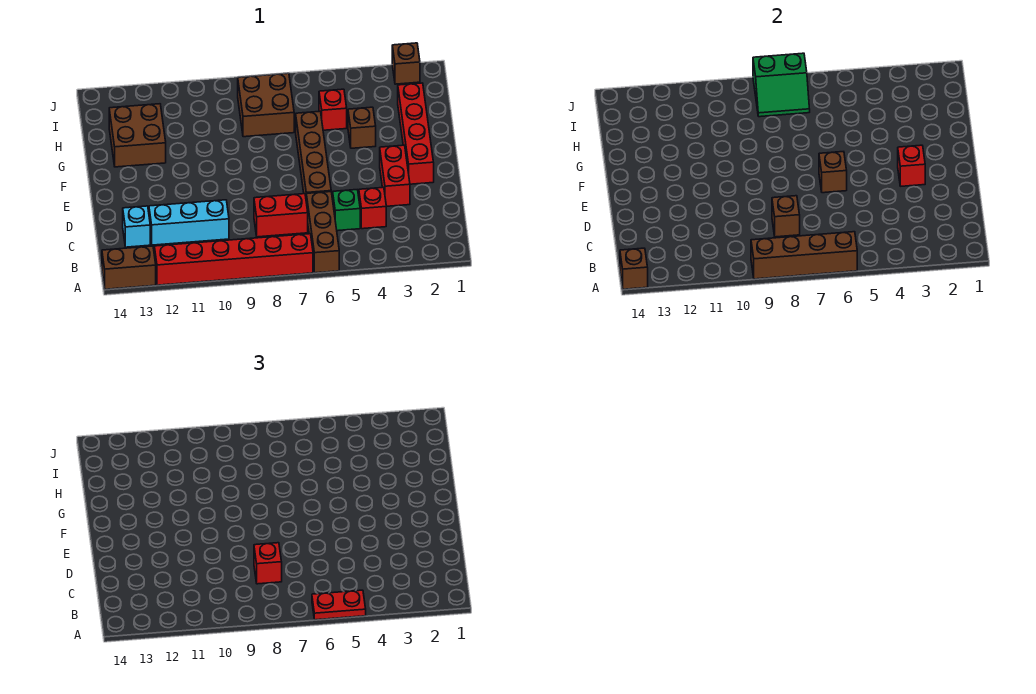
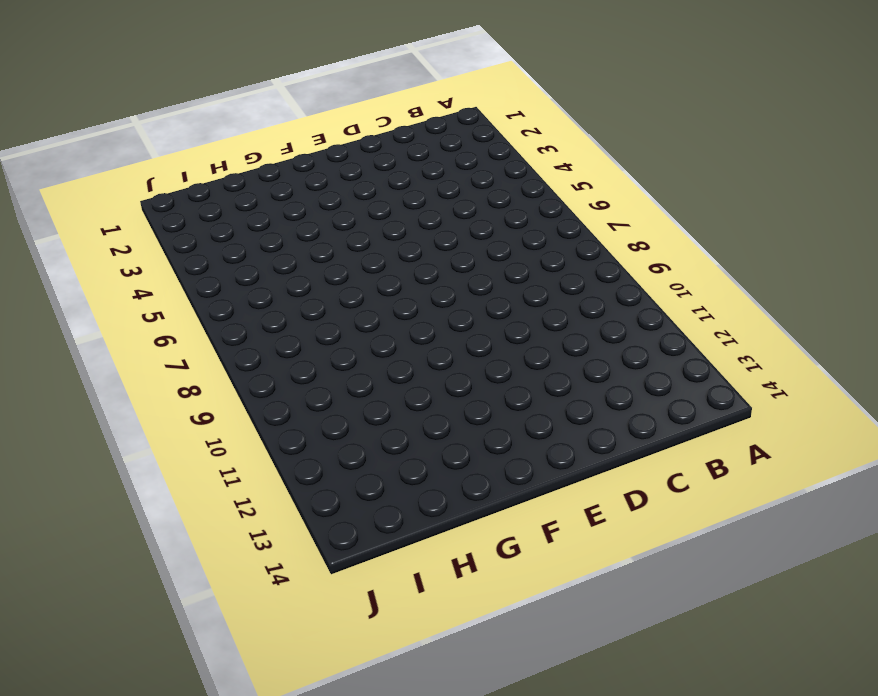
none -> brown brick A6:C6 level 1
none -> red brick A7:A12 level 1
none -> brown brick A13:A14 level 1

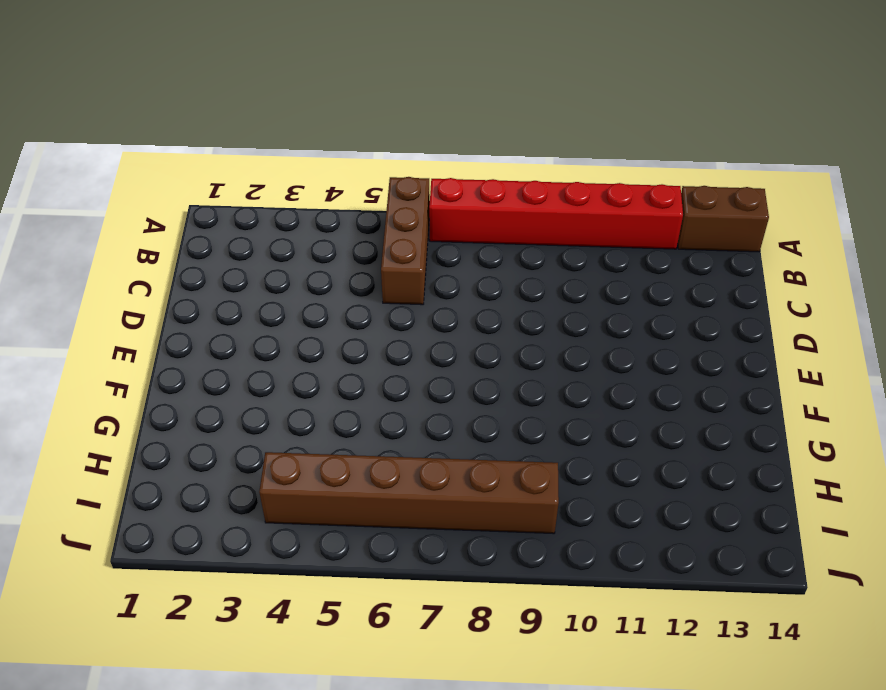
brown brick I4:I9 level 1 -> brown brick H7:I8 level 1
none -> red brick C4 level 1
none -> green brick C5 level 1
none -> red brick C7:C8 level 1

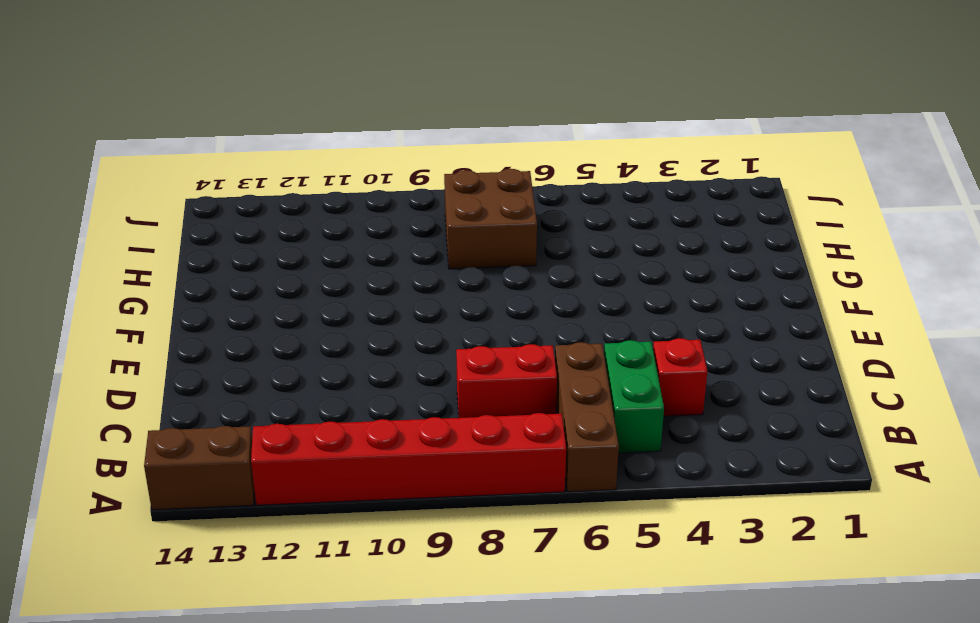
green brick B5:C5 level 1 -> green brick C5 level 1
none -> cyan brick C10:C12 level 1
none -> cyan brick C13 level 1
none -> red brick D3:E3 level 1

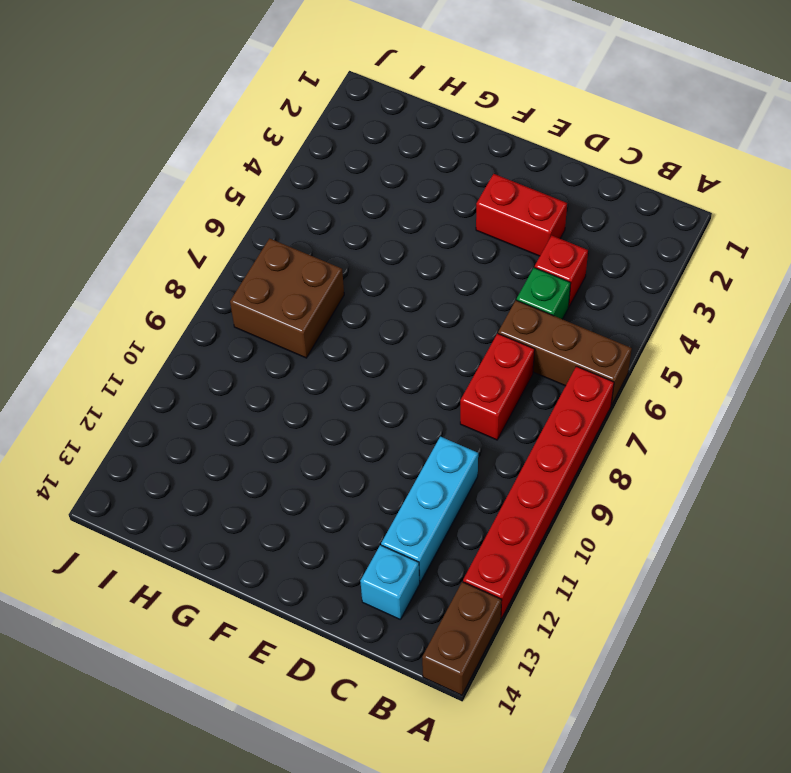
none -> brown brick D6:G6 level 1
none -> red brick E2:H2 level 1
none -> brown brick G4 level 1

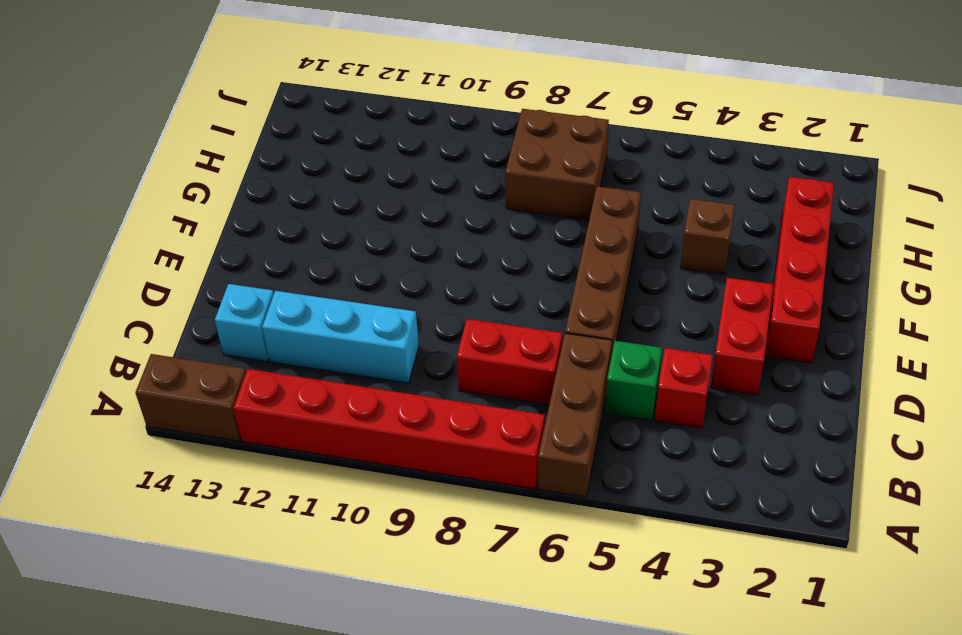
none -> brown brick G12:H13 level 1
none -> red brick H5 level 1
none -> brown brick J2 level 1

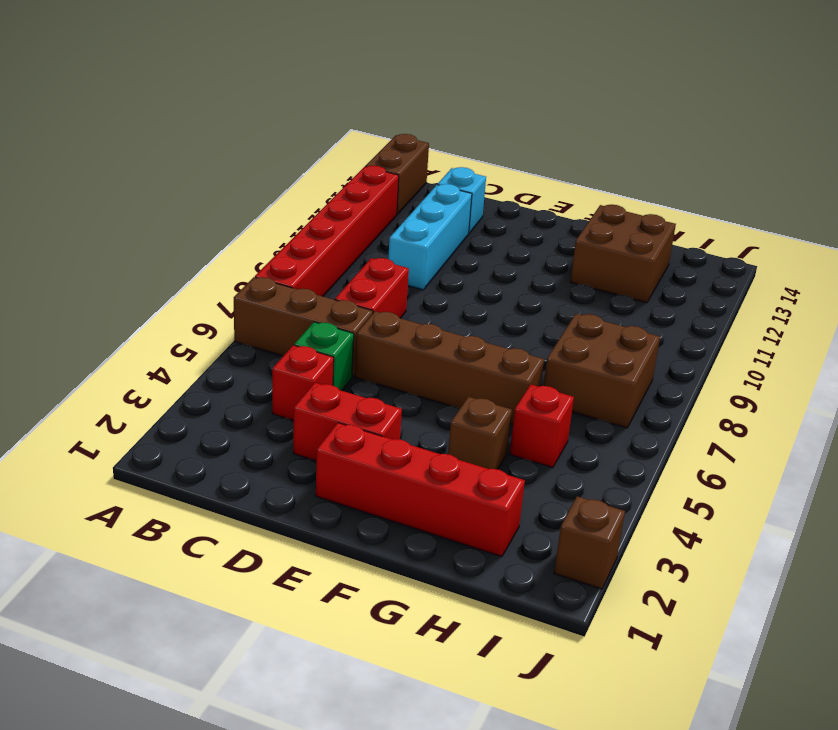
none -> brown brick A6:A9 level 2
none -> brown brick A14 level 2
none -> brown brick C8 level 2

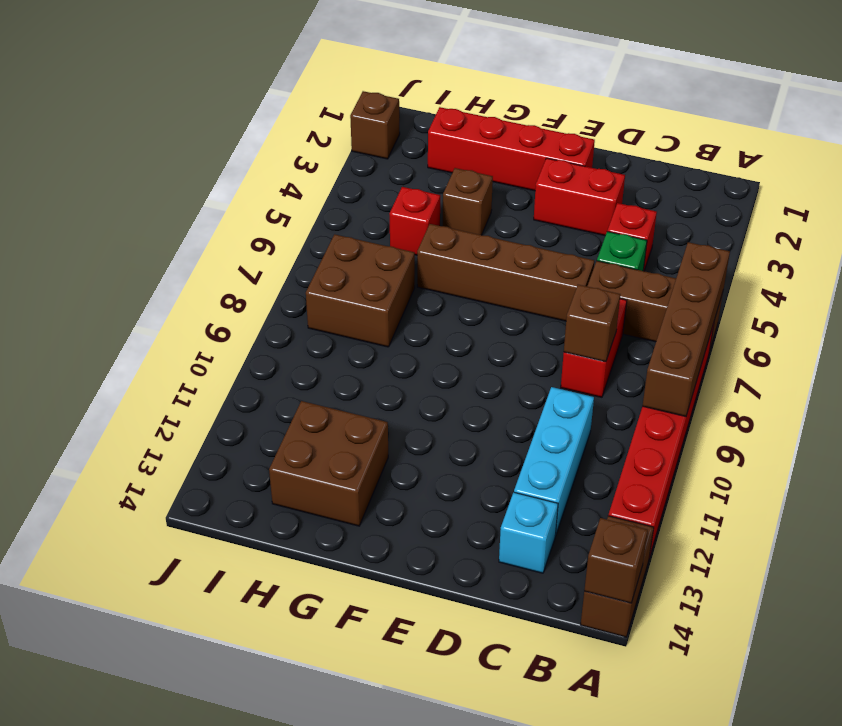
none -> red brick E3 level 2
none -> brown brick E6 level 2
none -> green slope I7:J8 level 2 top J

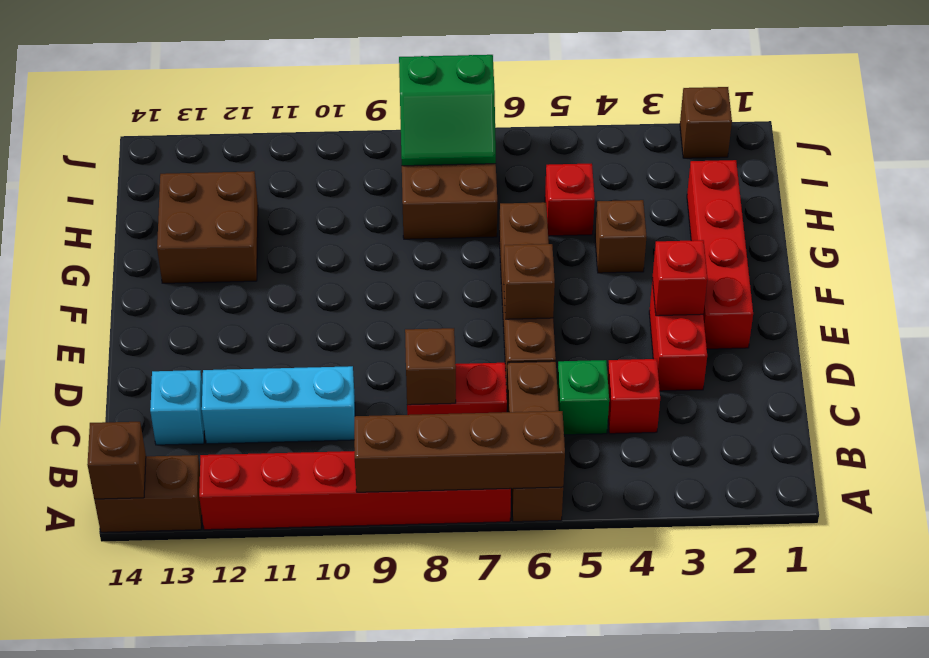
none -> red plate A5:A6 level 3
none -> red brick C8 level 3

